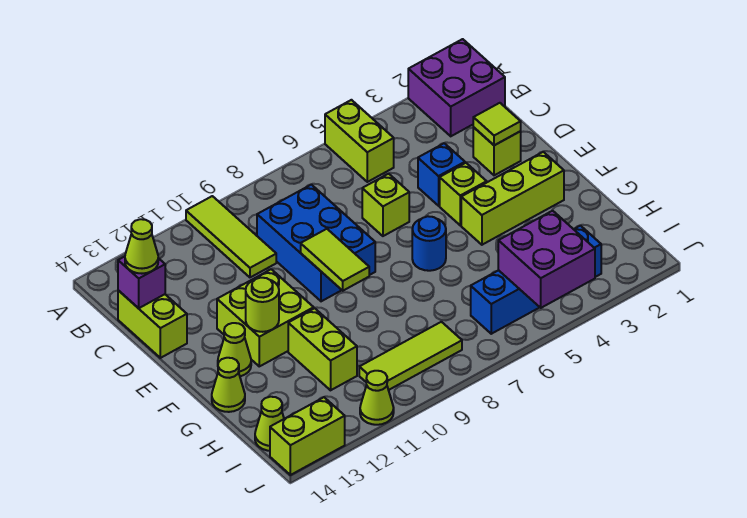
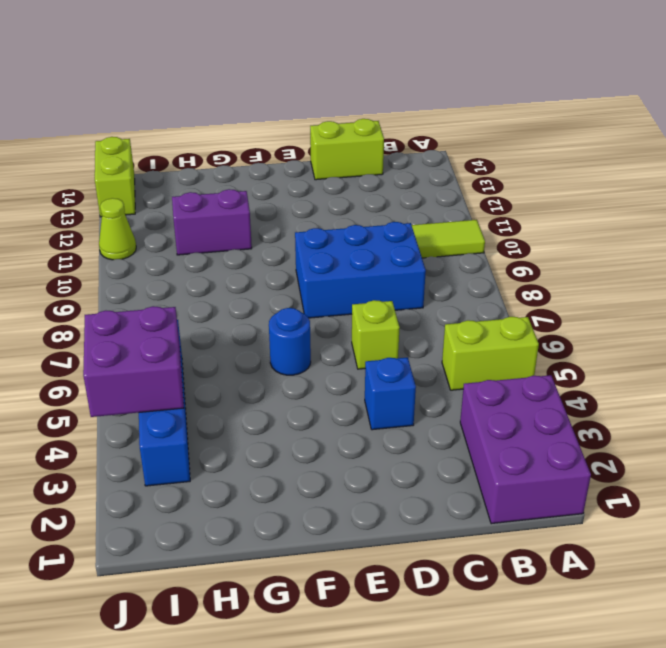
purple brick A1:B3 level 1 -> purple brick A1:B2 level 1
purple brick G11:H11 level 1 -> lime brick G11:H11 level 1
none -> lime brick D2 level 1
none -> lime brick E4 level 1
none -> lime brick E11:F12 level 1

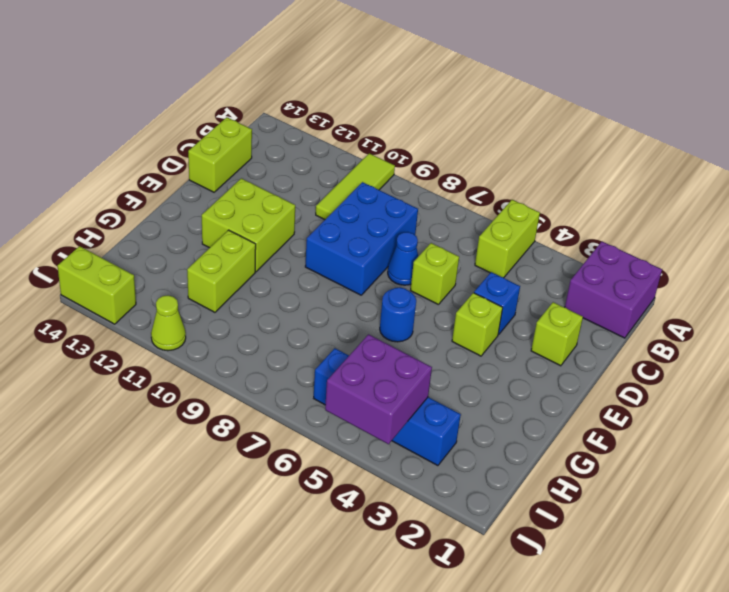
blue cone D7 level 1 -> none
none -> lime brick F2:F4 level 1
none -> lime cone F13 level 1
none -> lime cone G14 level 1

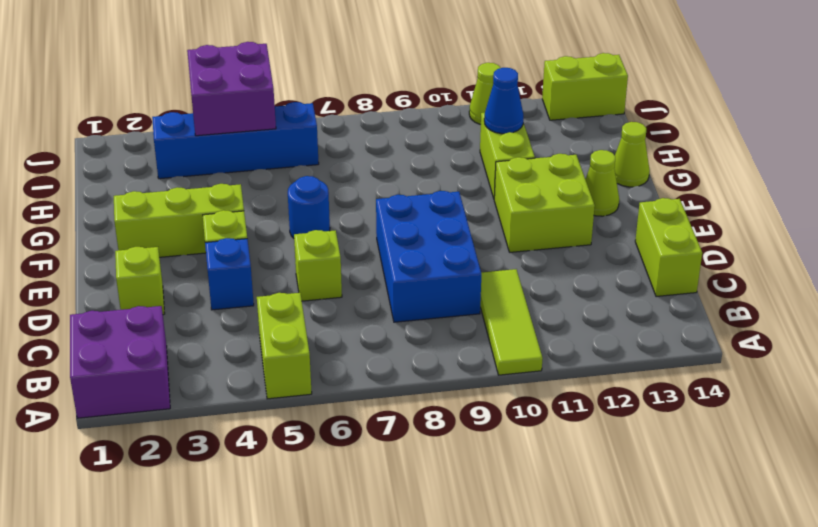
blue cone H11 level 2 -> none
none -> lime tile I8:I10 level 1
none -> lime cone I14 level 1
none -> purple brick C14 level 2

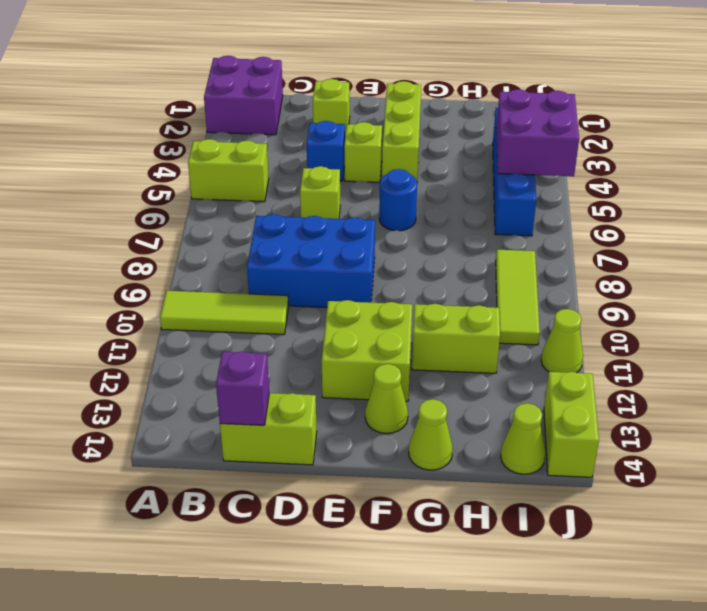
none -> lime tile D2 level 2
none -> lime tile E9:F9 level 2
none -> lime round brick F12 level 2

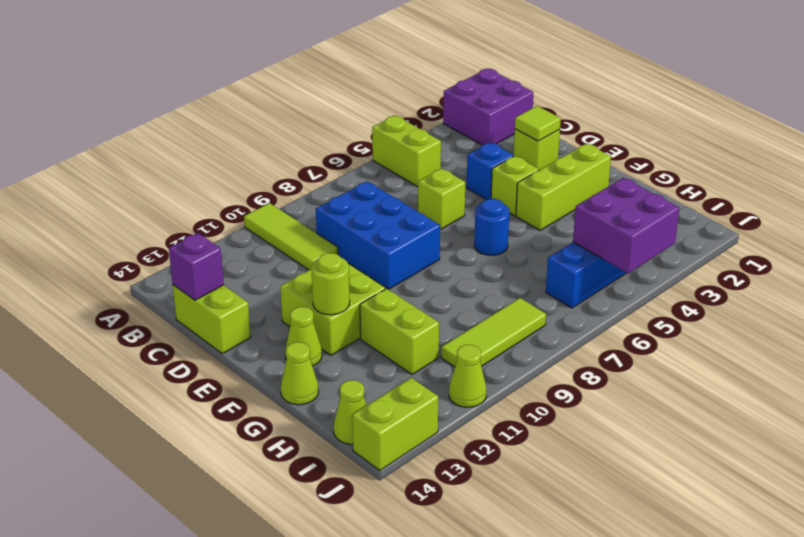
none -> lime tile E9:F9 level 2
none -> lime cone C14 level 3

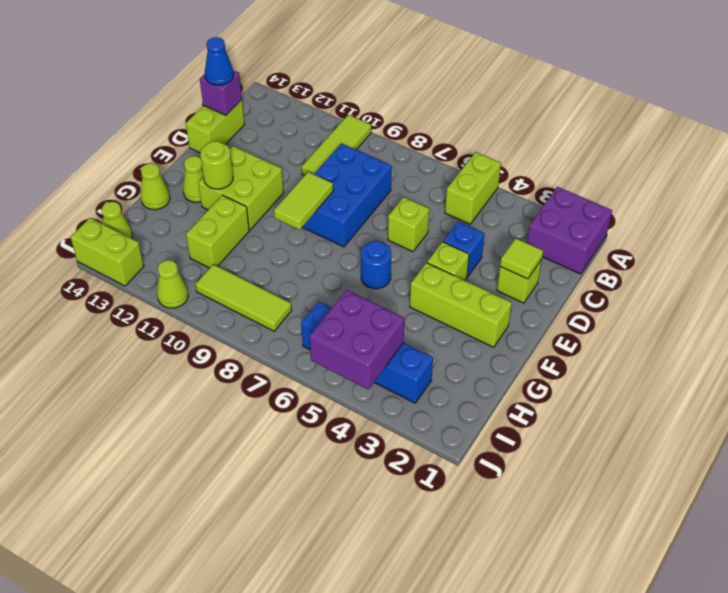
blue cone C14 level 3 -> lime cone C14 level 3

